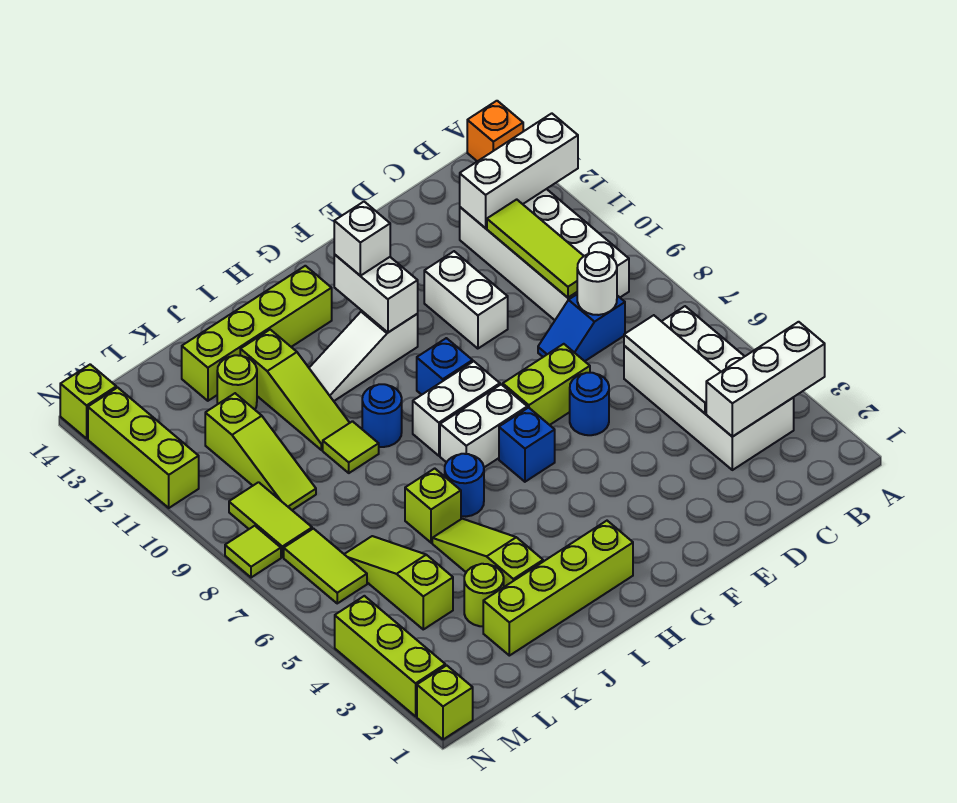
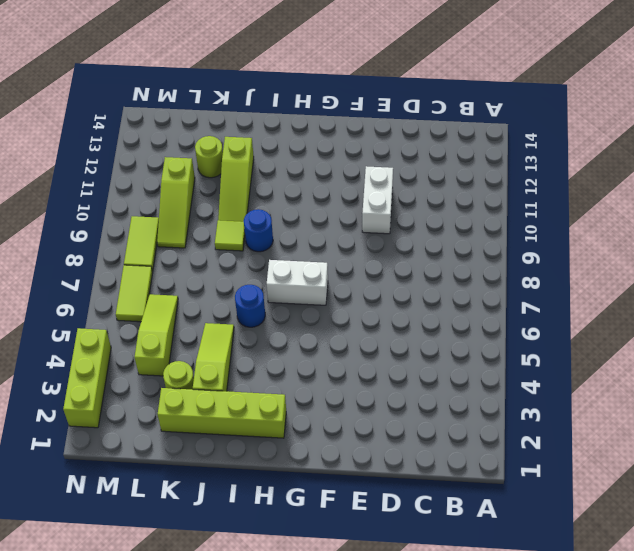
none -> orange brick A14 level 1
none -> white brick B3:C6 level 1
none -> white brick B9:C12 level 1
none -> blue slope C8:D8 level 1 top C

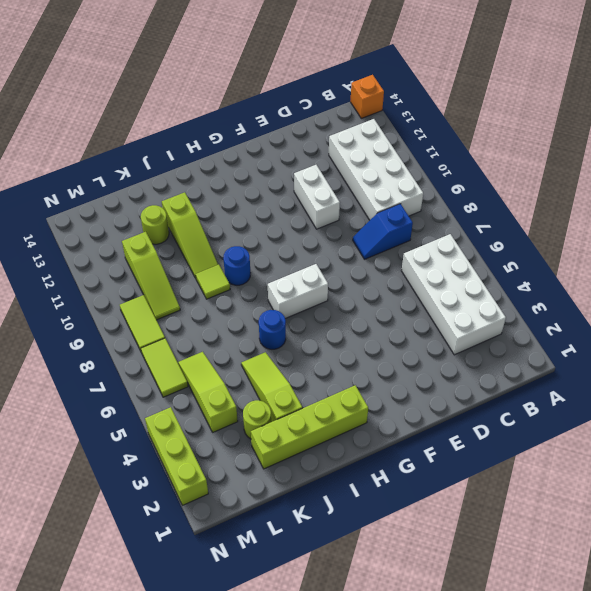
none -> blue round brick E6 level 1
none -> lime brick E7:F7 level 1
none -> blue brick G6 level 1
none -> white brick G8:H8 level 1

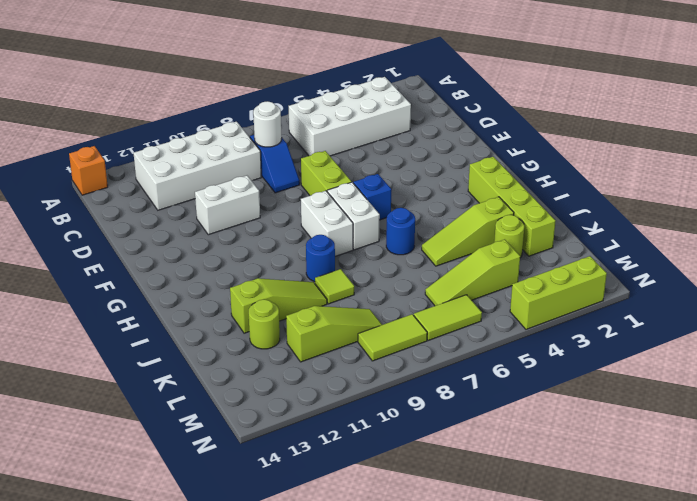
none -> blue round brick E6 level 1
none -> blue brick G9 level 1
none -> white slope G11:I11 level 1 top G
none -> lime brick H13:K13 level 1

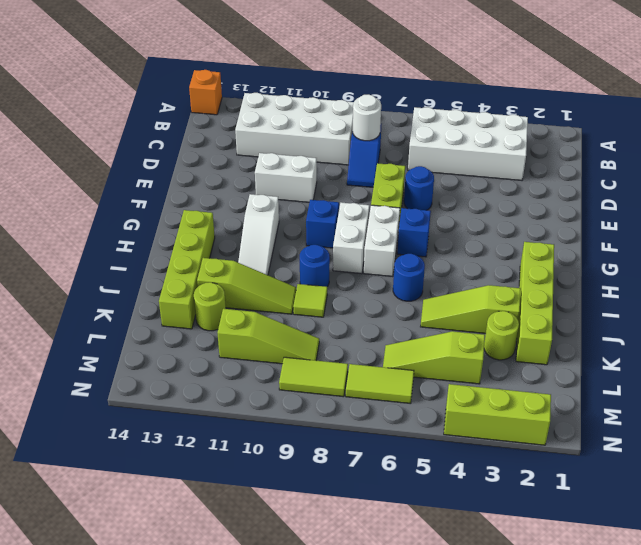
none -> lime brick J6 level 1
none -> lime brick N1 level 1
none -> lime tile N8 level 1
none -> lime brick N11:N13 level 1

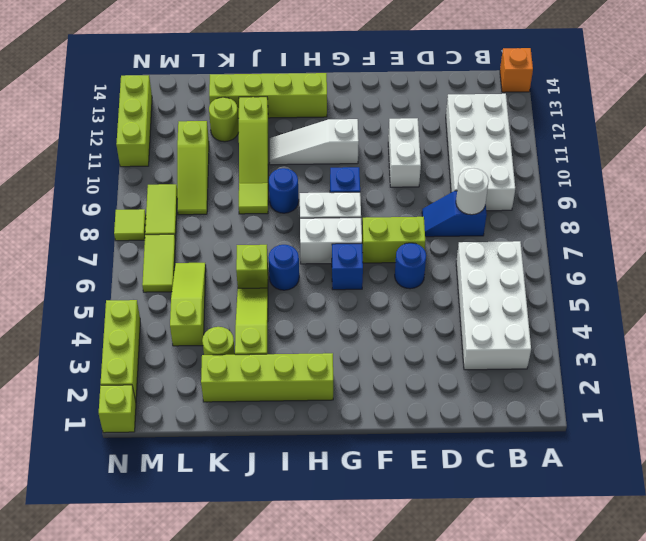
none -> lime brick N14 level 1
none -> white brick A3:C3 level 2
none -> white brick A12:C12 level 2
none -> white tile C4:C6 level 2

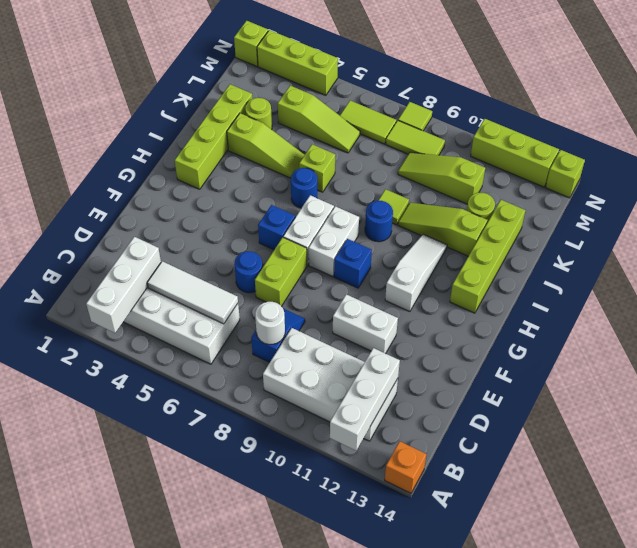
none -> lime tile C9:C11 level 2
none -> white brick G11:G12 level 2
none -> white brick G12 level 3

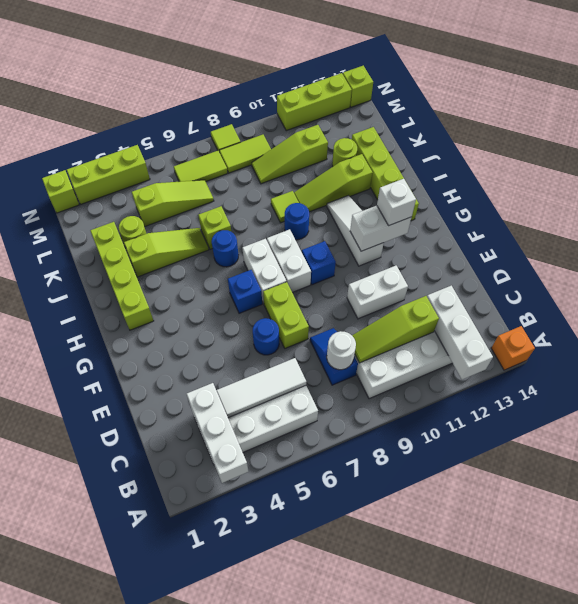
lime slope C9:C11 level 2 top 11 -> lime tile C9:C11 level 2

